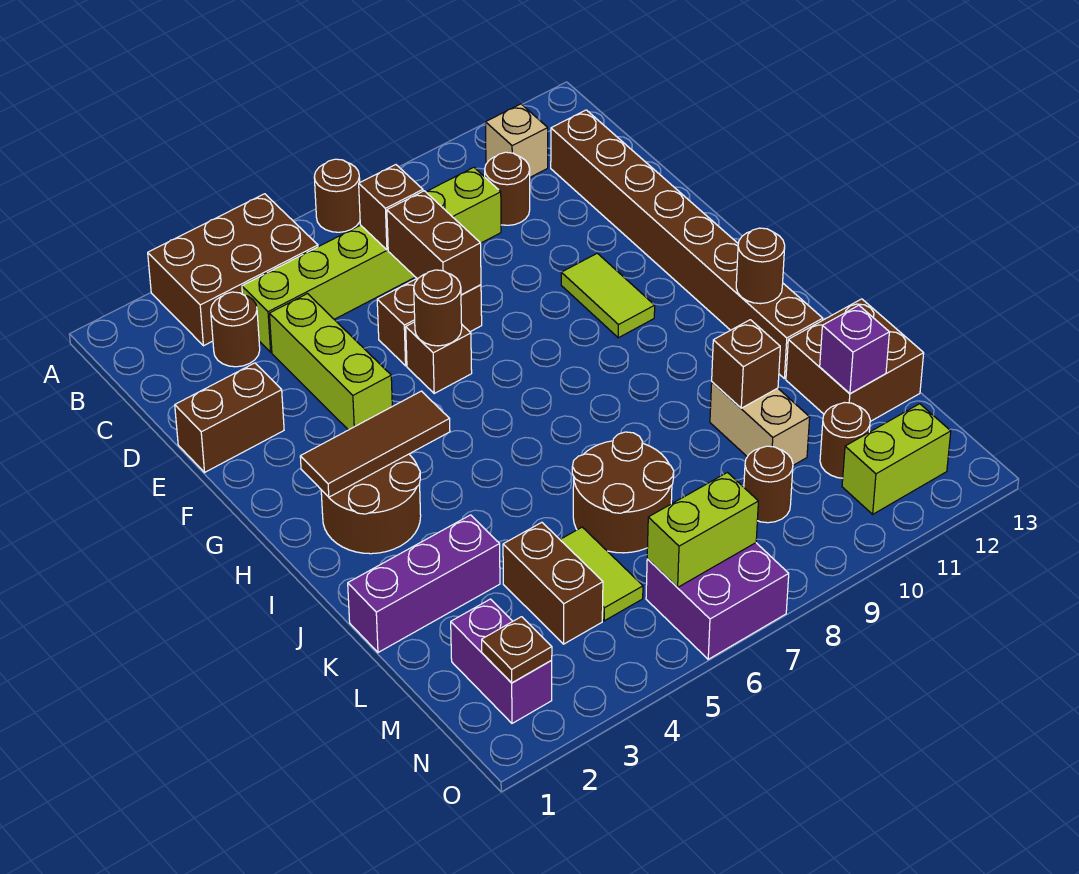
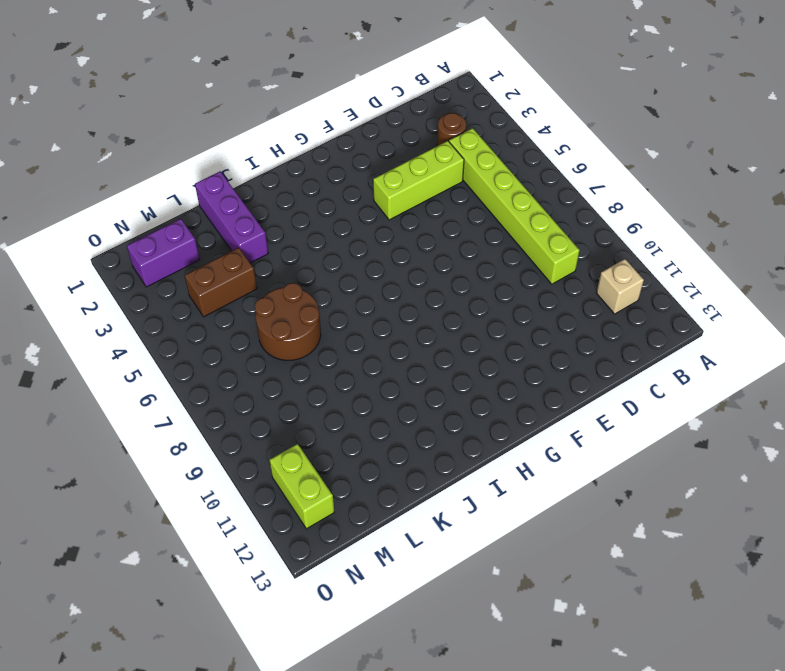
none -> brown brick A3:B5 level 1
none -> brown round brick A7 level 1
none -> brown round brick C10 level 1
none -> brown brick C12:J12 level 1

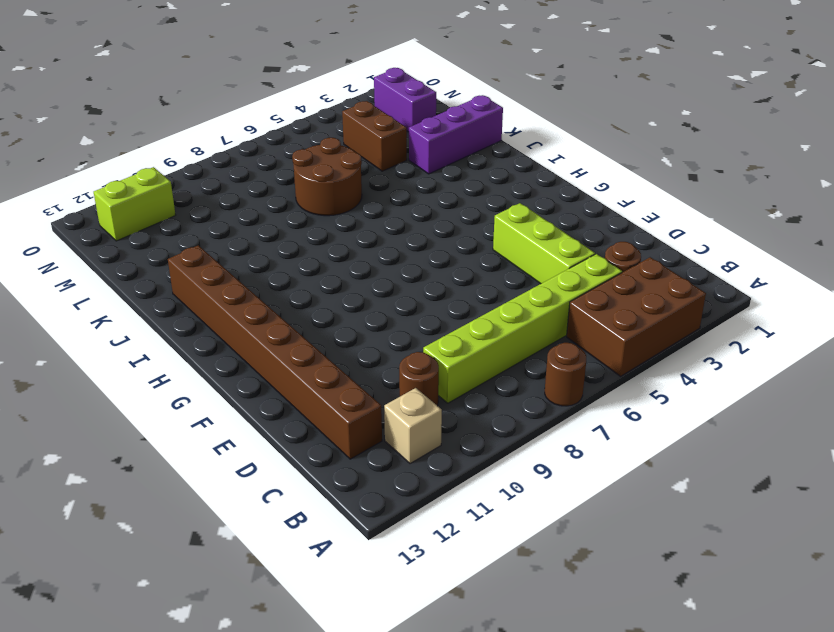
none -> brown brick E1:E2 level 1
none -> brown brick E6:E7 level 1
none -> brown brick F6 level 1
none -> lime tile F10:G10 level 1

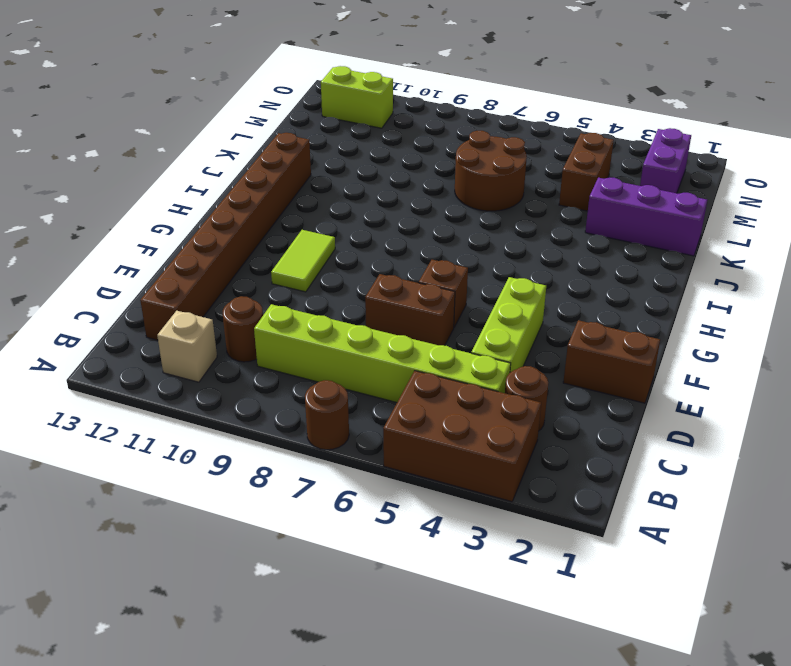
none -> brown round brick H2:I3 level 1
none -> tan brick K10:L10 level 1
none -> brown brick K12:L13 level 1
none -> lime tile L5:M5 level 1

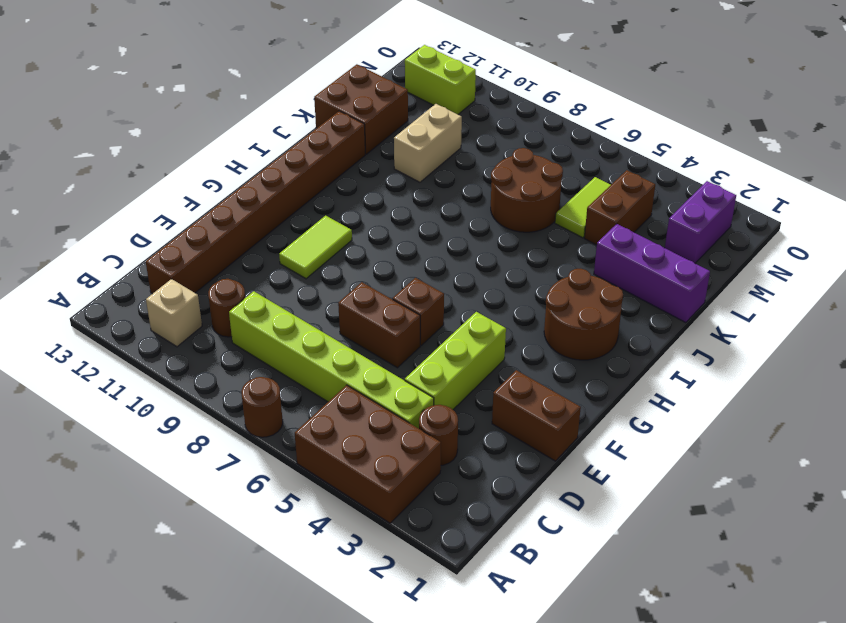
none -> brown round brick M9 level 1
none -> brown round brick M11 level 1
none -> purple brick N6:O7 level 1
none -> brown brick C7 level 2

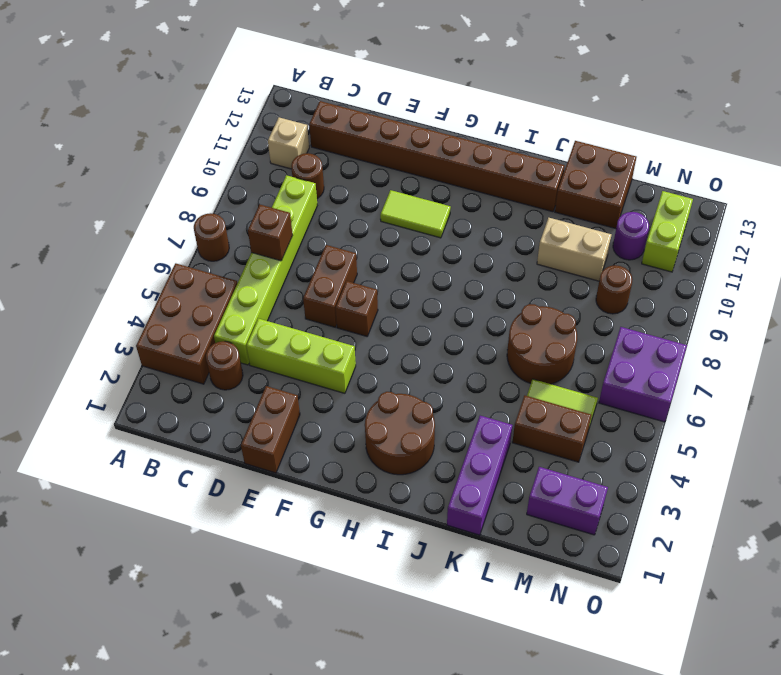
purple round brick M11 level 1 -> brown round brick M11 level 1
none -> brown brick D7:E7 level 2
none -> brown round brick F6 level 2
none -> brown tile H2:H4 level 2
none -> brown round brick I12 level 2

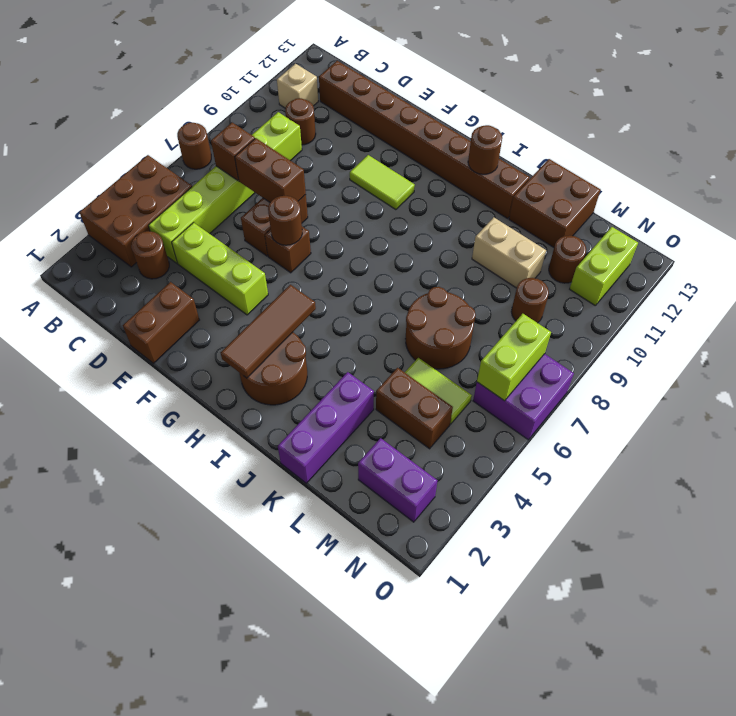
none -> brown brick K10 level 2
none -> purple brick L12 level 2
none -> brown plate N2 level 2

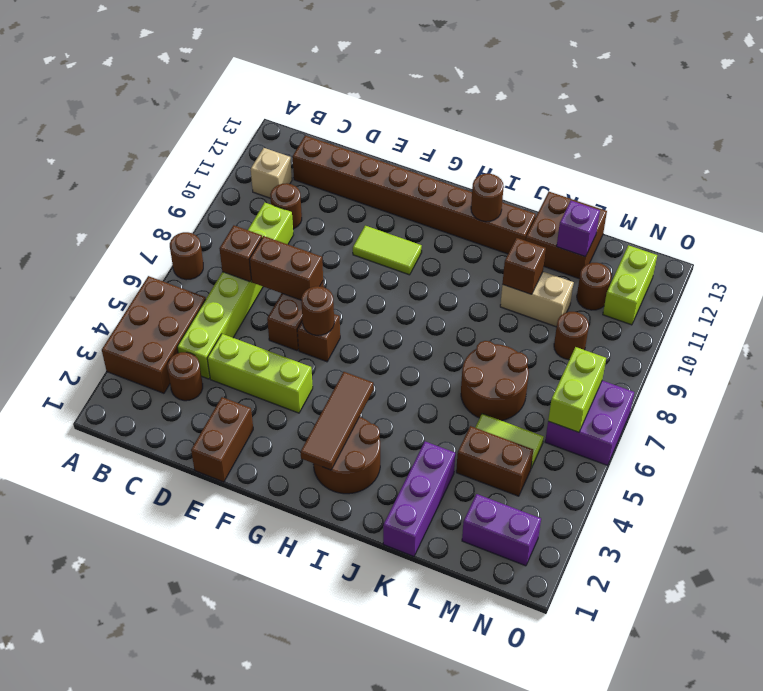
none -> brown plate N2 level 2

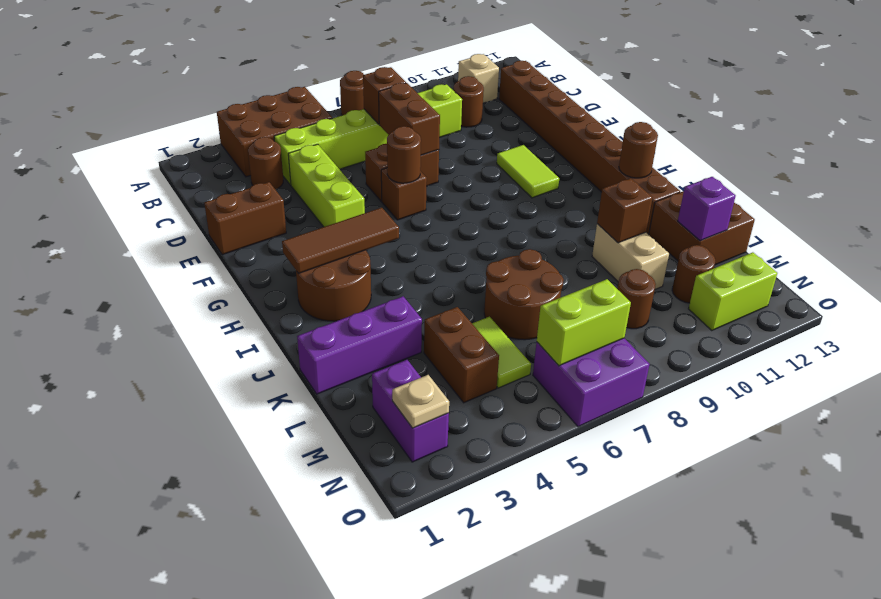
tan plate N2 level 2 -> brown plate N2 level 2

